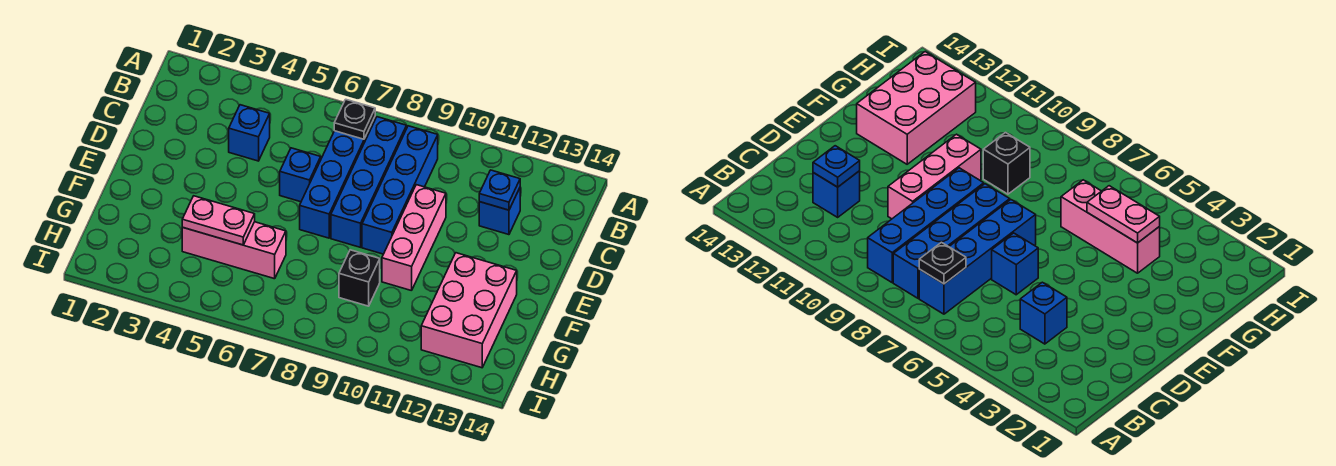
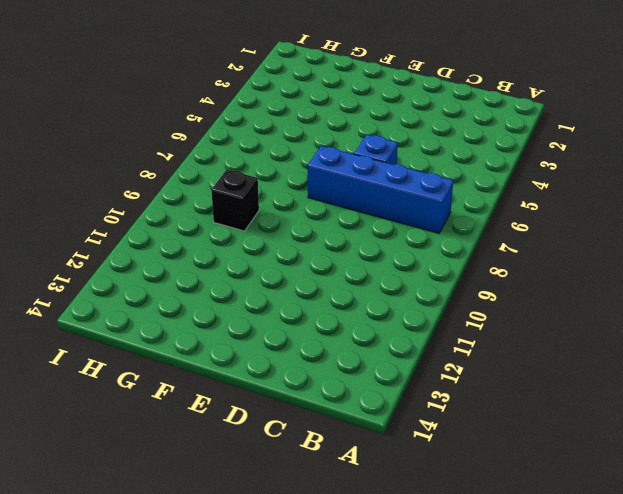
none -> blue brick B8:E8 level 1
none -> blue brick B9:E9 level 1
none -> blue brick C4 level 1

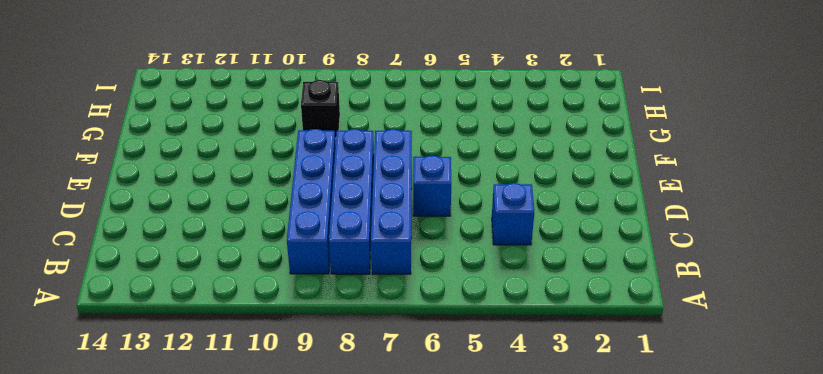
none -> blue brick C12 level 1
none -> pink brick D10:F10 level 1
none -> pink brick F12:H13 level 1

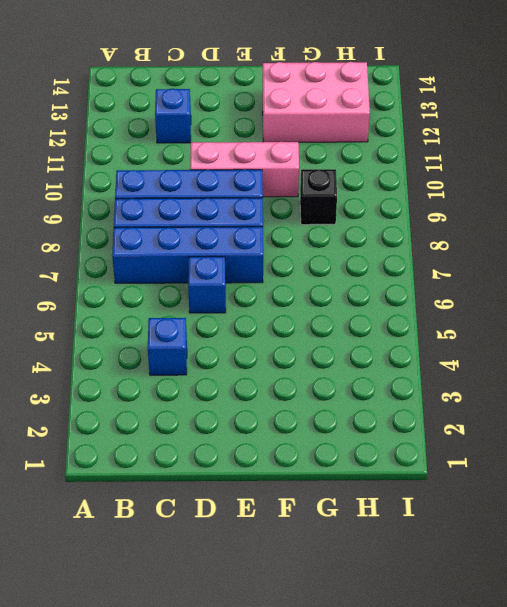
none -> pink brick G4:G6 level 1
none -> black plate B7 level 2
none -> blue plate C12 level 2

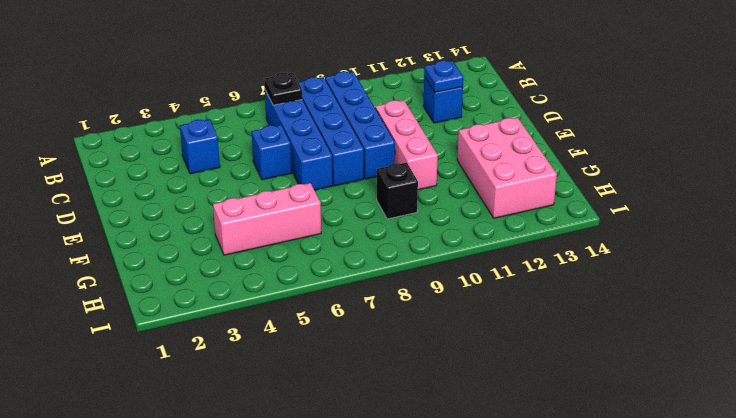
none -> pink plate G4:G5 level 2

